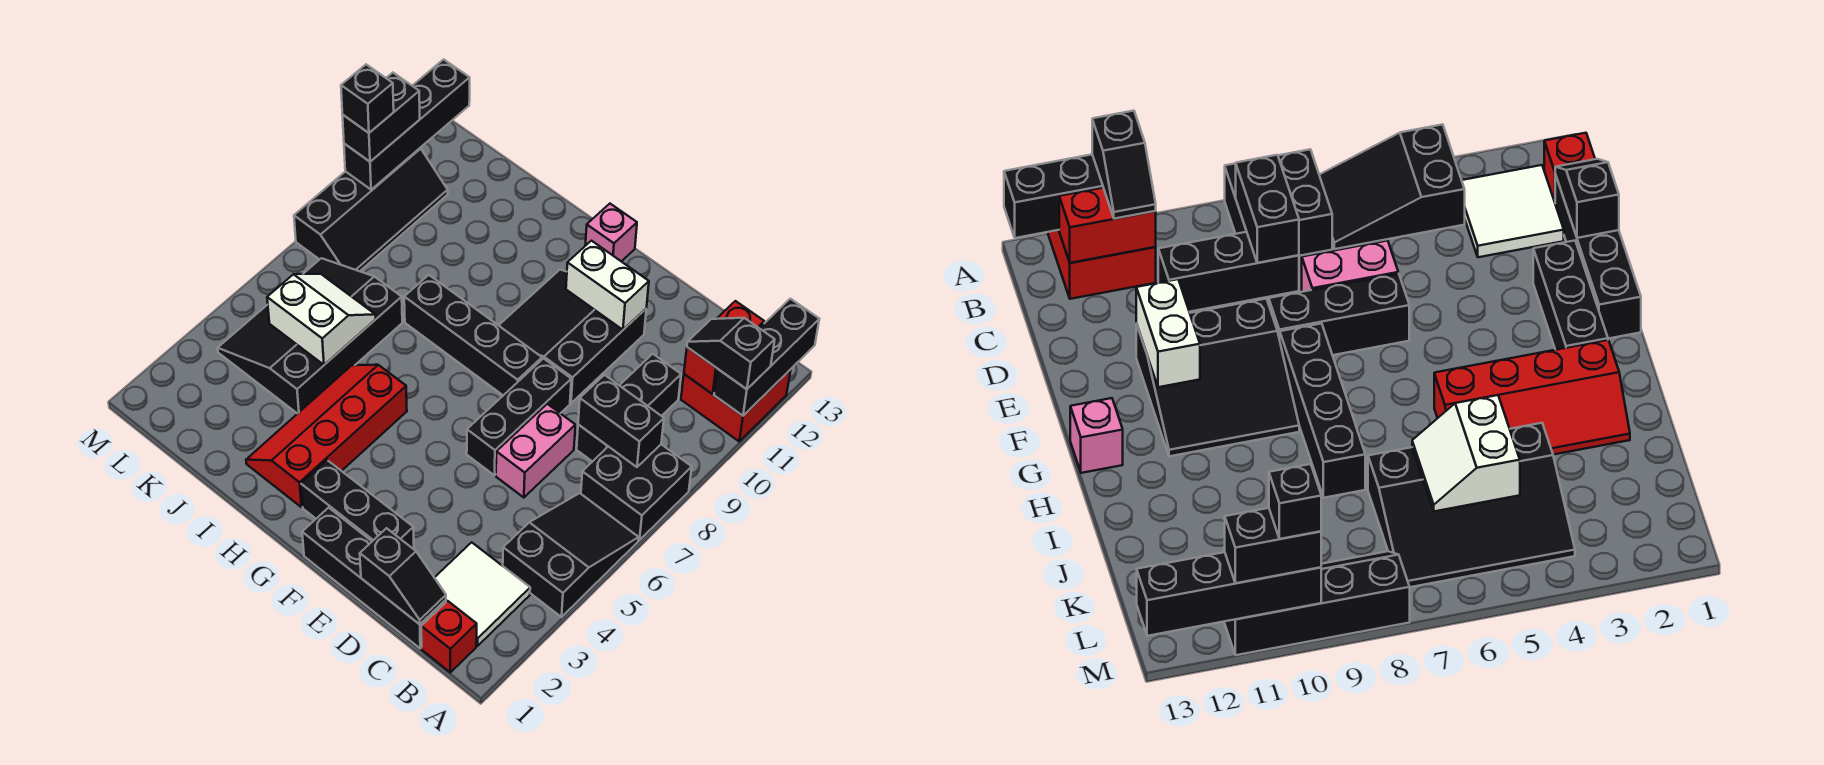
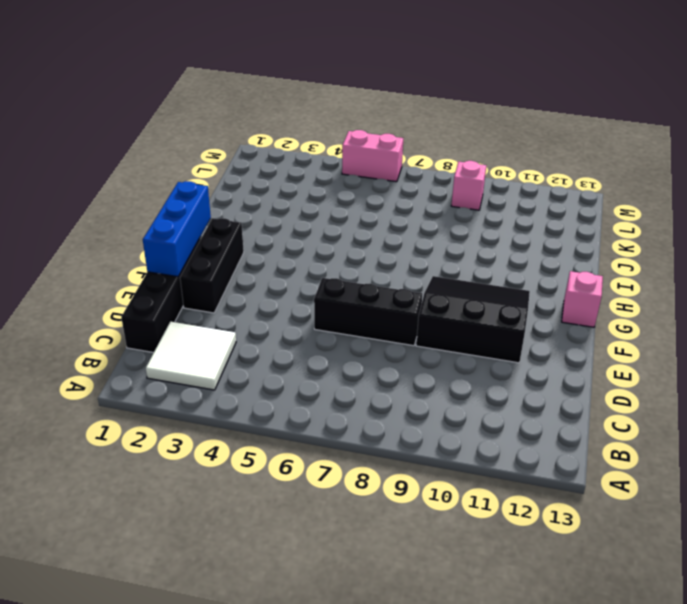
blue brick E1:G1 level 2 -> none
pink brick L9 level 1 -> black slope L8:M11 level 1 top M
pink brick M5:M6 level 1 -> pink brick D6:D7 level 1
none -> black slope A4:B6 level 1 top 4
none -> black brick A7:B8 level 1
none -> red brick A11:B12 level 1

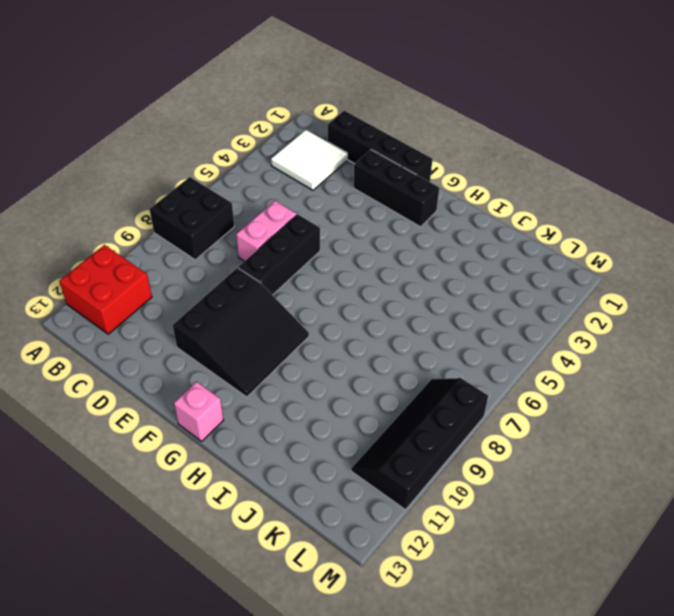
none -> black slope A4:B6 level 1 top 4
none -> red brick B1 level 1
none -> black brick C8:C10 level 1

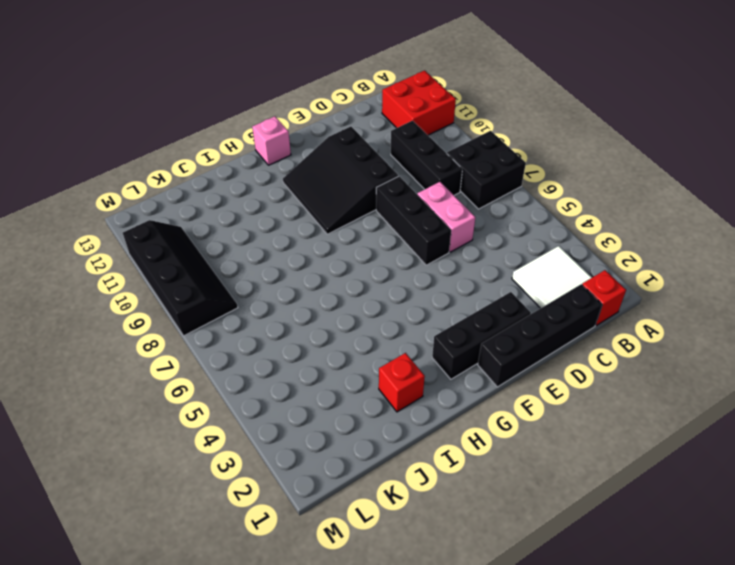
red brick I2 level 1 -> red slope H2:I5 level 1 top H
none -> black slope A4:B6 level 1 top 4
none -> black brick F8:I8 level 1
none -> black slope J4:L7 level 1 top J

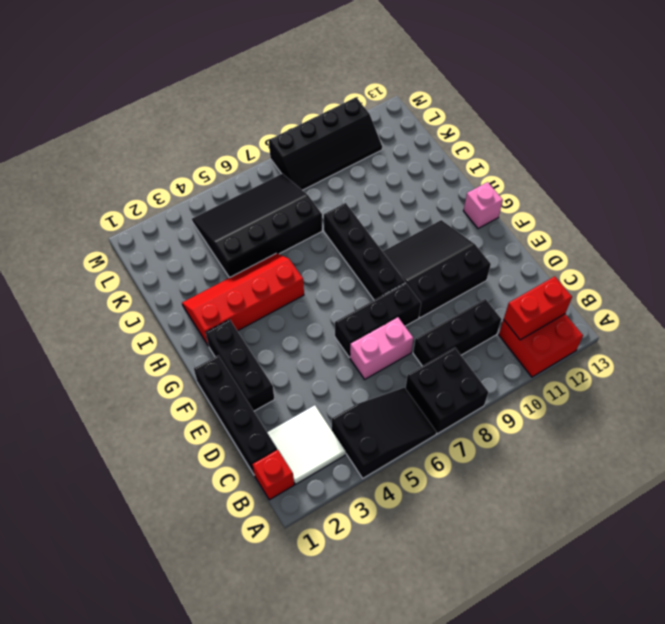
none -> black brick A11:A13 level 2
none -> black brick B8:C8 level 2
none -> black slope C1:D1 level 2 top D

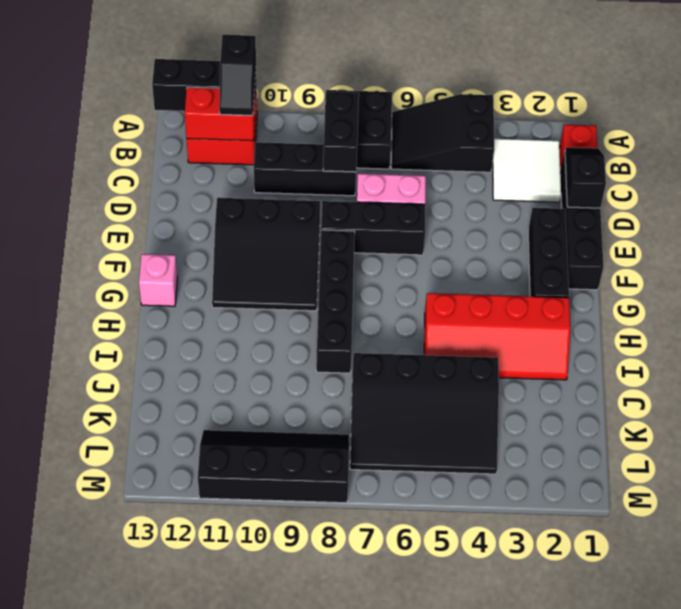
none -> white brick E11:F11 level 2
none -> white slope J5:K6 level 2 top 5
none -> black brick M10:M13 level 2

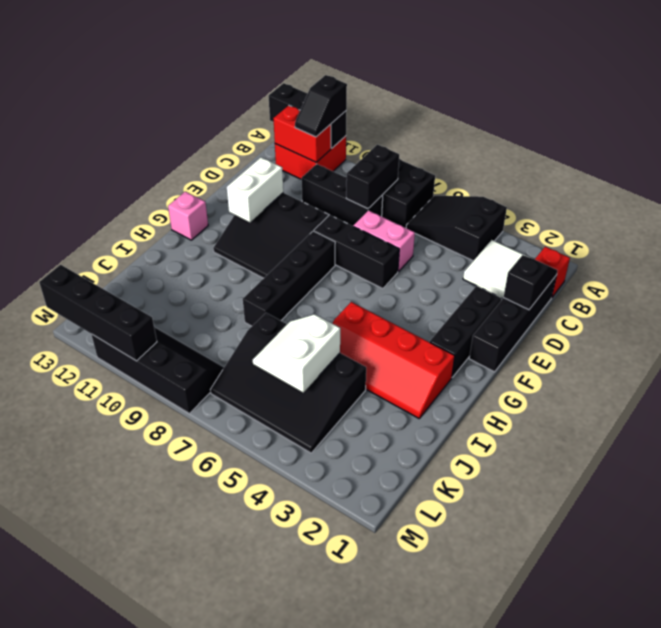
none -> black brick M10:M11 level 3
none -> black brick M10 level 4

